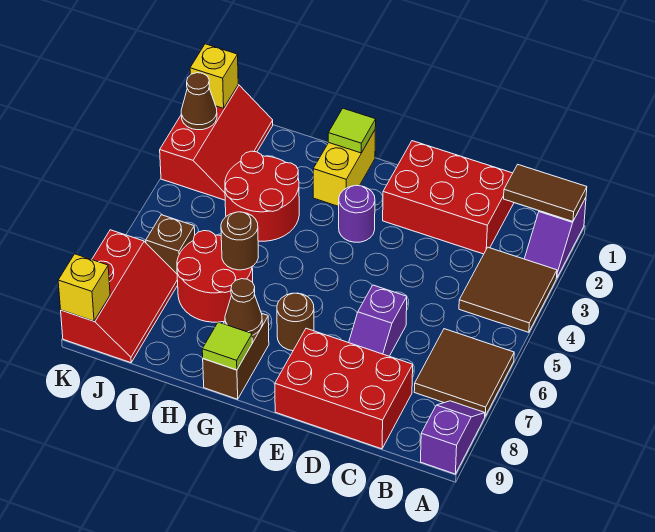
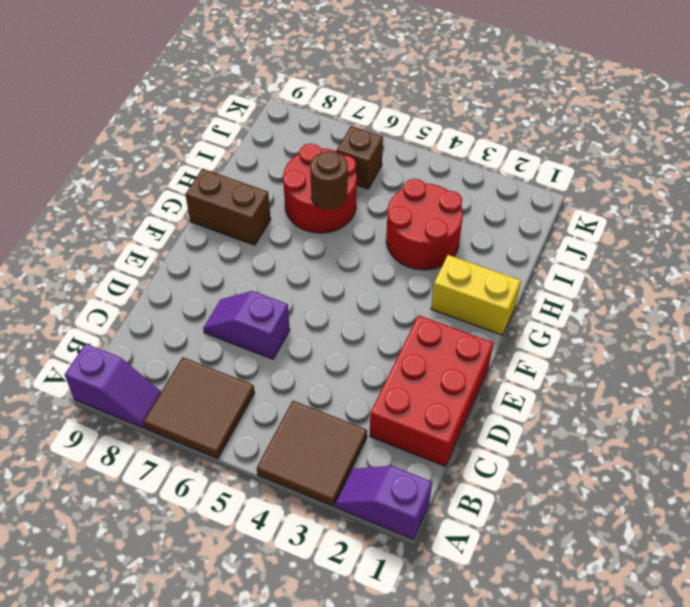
none -> red brick C8:E9 level 1
none -> purple round brick F3 level 1
none -> brown round brick F7 level 1

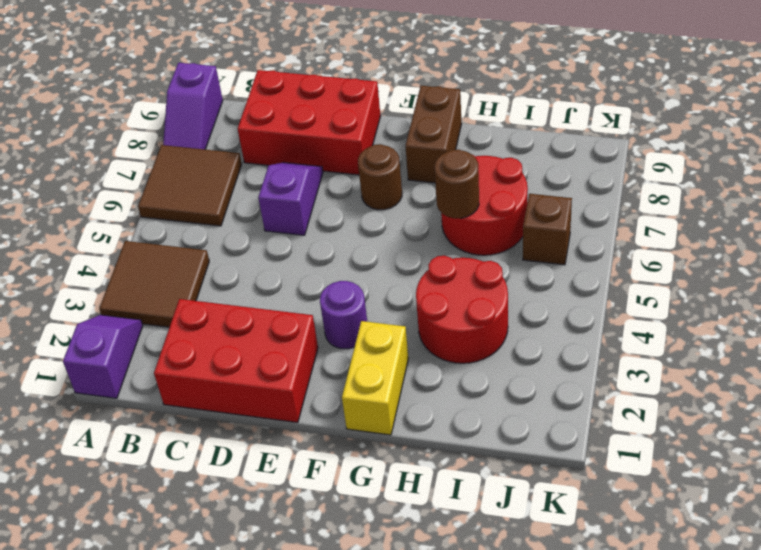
none -> red slope J1:K3 level 1 top K
none -> red slope J7:K9 level 1 top K
none -> brown tile A1:B1 level 2

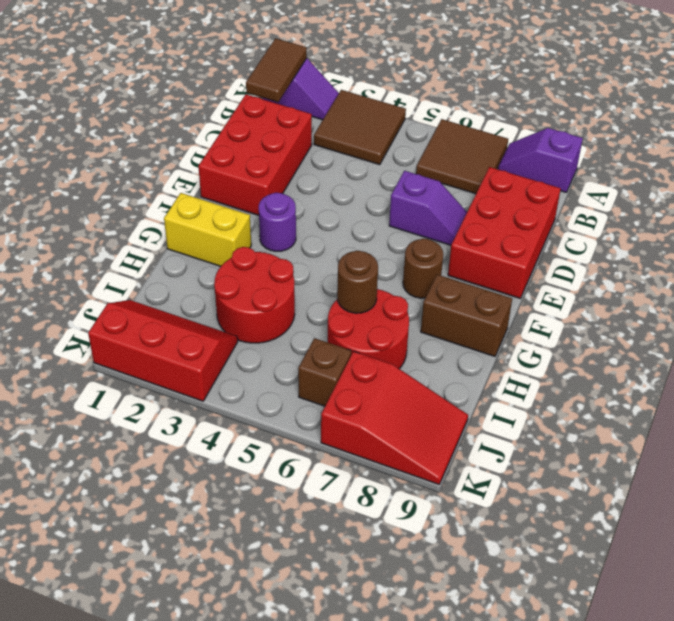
red slope J7:K9 level 1 top 7 -> red slope J7:K9 level 1 top K
none -> lime tile G1 level 2
none -> brown cone G8 level 2
none -> lime tile G9 level 2

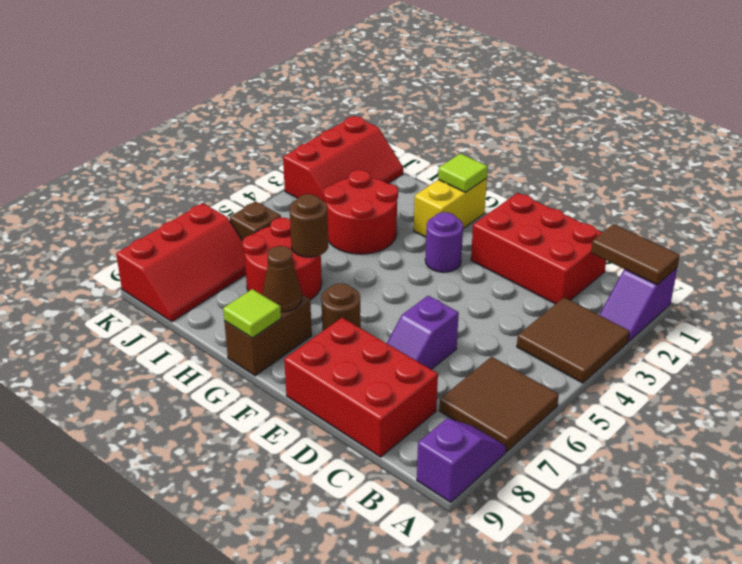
none -> yellow brick K1 level 2
none -> brown cone K2 level 2
none -> yellow brick K9 level 2

